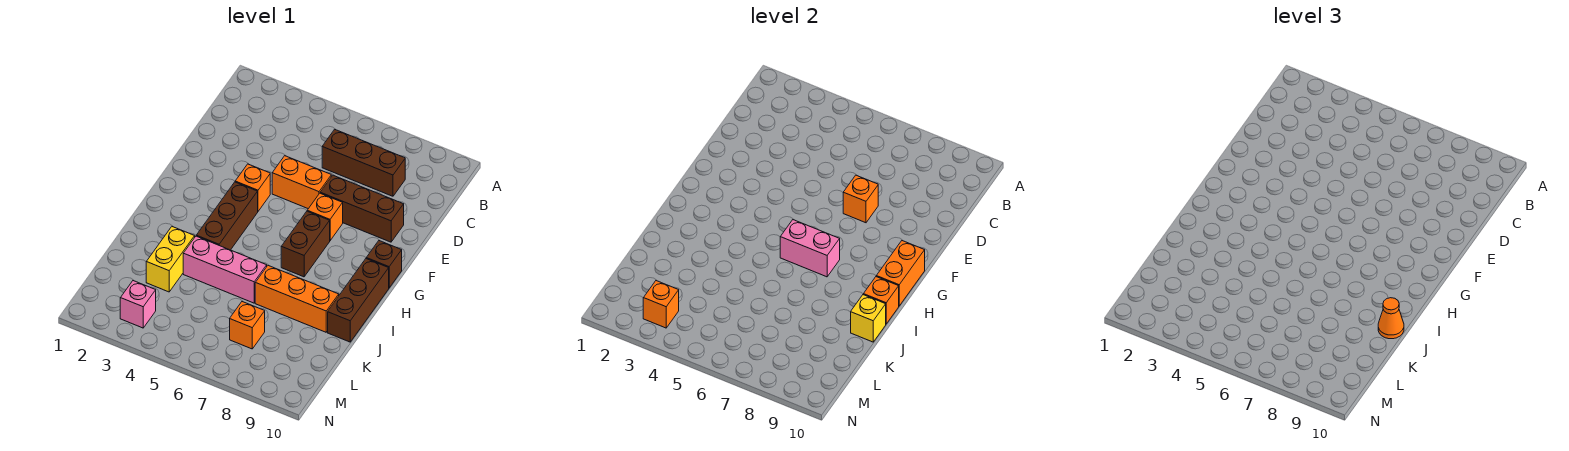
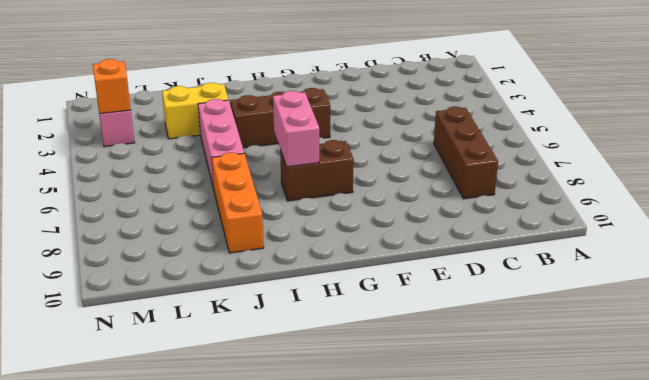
none -> orange brick E5:E6 level 1
none -> brown brick E7:E9 level 1
none -> orange brick F4 level 1

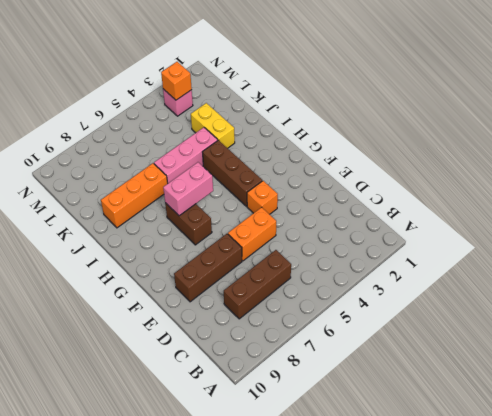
none -> orange brick F7 level 1
none -> brown brick G10 level 1
none -> brown brick H10:J10 level 1

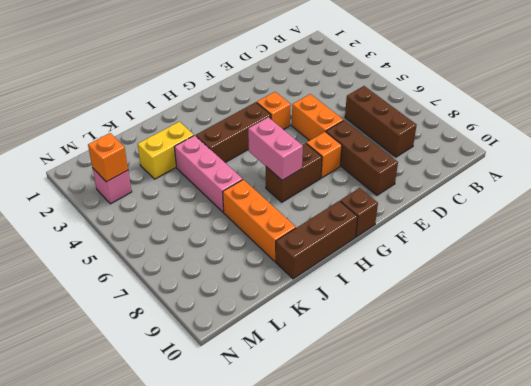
none -> orange brick L7 level 1
none -> orange brick E7 level 2
none -> orange brick G10:H10 level 2

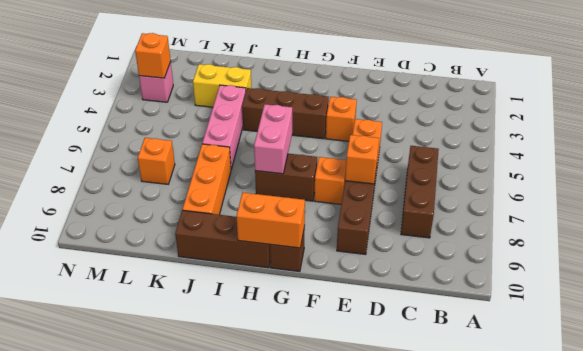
none -> orange brick I10 level 2
none -> yellow brick J10 level 2
none -> orange cone J10 level 3

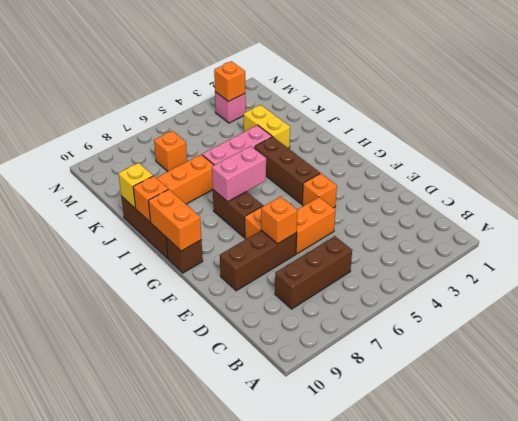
none -> orange cone J10 level 3

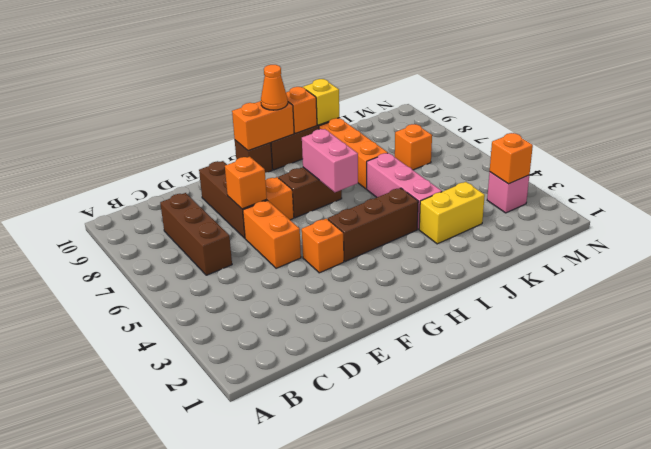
orange cone H10 level 3 -> orange cone J10 level 3

